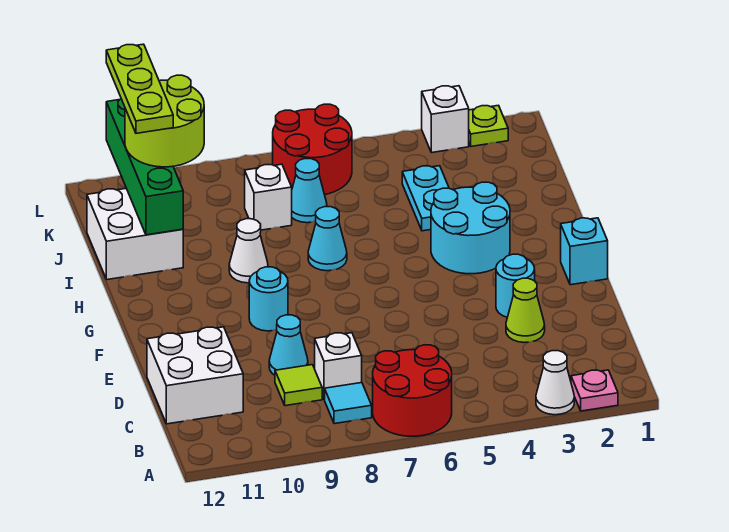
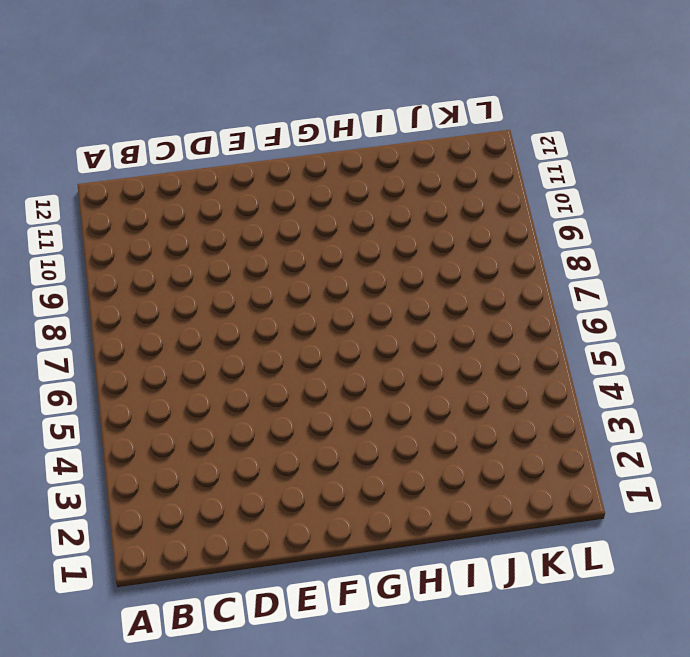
none -> pink plate A2 level 1
none -> white cone A3 level 1
none -> red round brick A6:B7 level 1

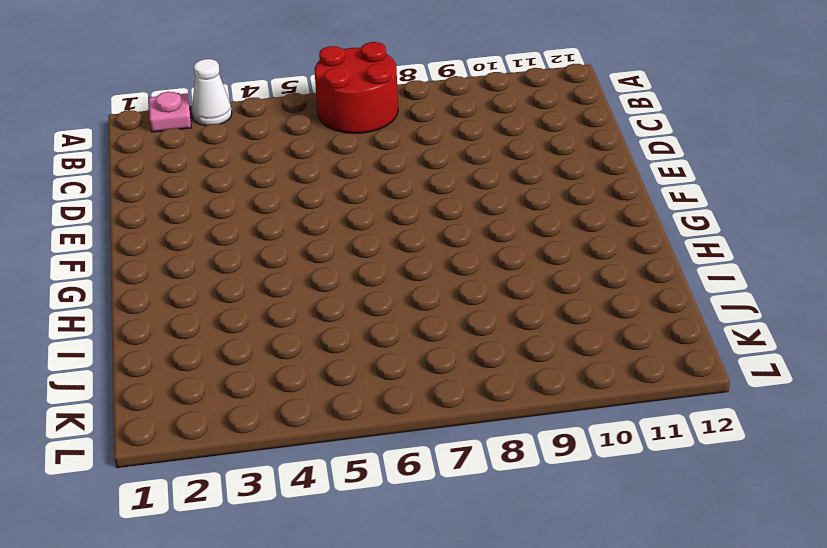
none -> cyan tile B8 level 1
none -> white brick C8 level 1
none -> lime tile C9 level 1

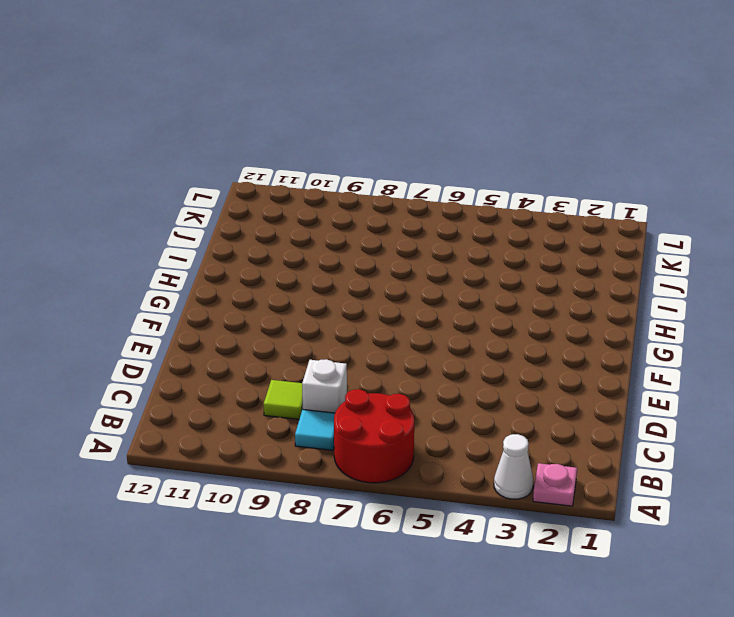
none -> white brick C11:D12 level 1
none -> lime cone D3 level 1
none -> cyan cone D9 level 1

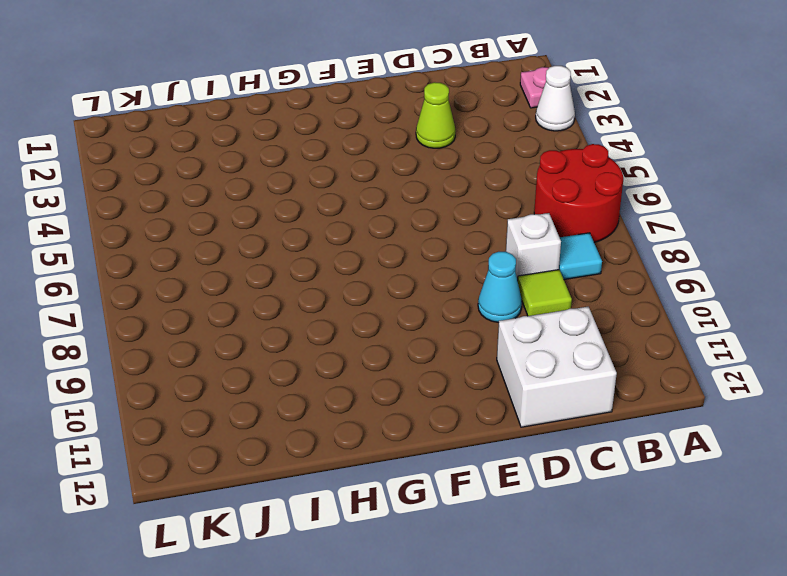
none -> cyan round brick E3 level 1
none -> cyan brick F1 level 1
none -> cyan round brick F9 level 1

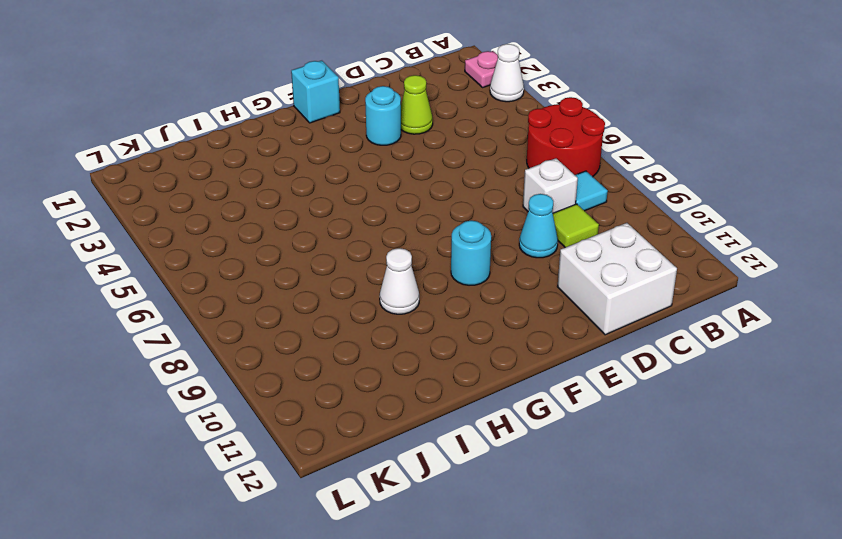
none -> cyan round brick G3:H4 level 1
none -> cyan cone H7 level 1
none -> cyan plate I4:J4 level 1

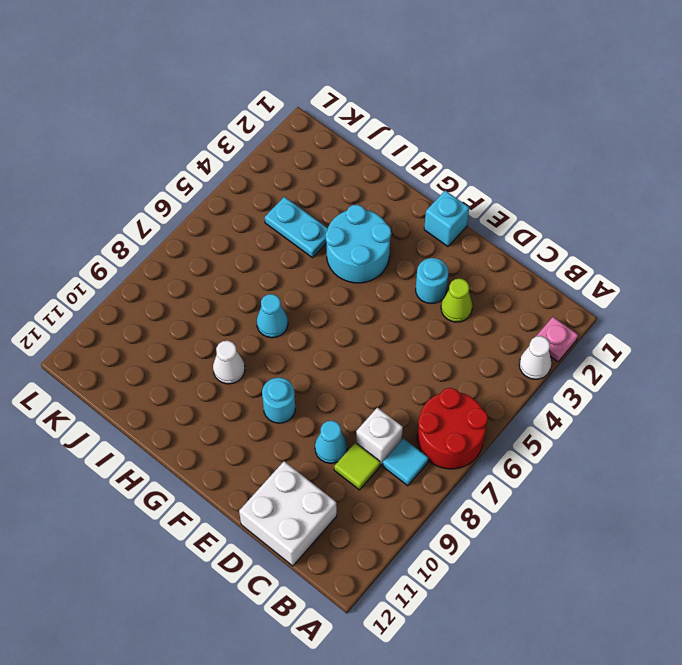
none -> white brick I11:J12 level 1
none -> cyan cone J7 level 1
none -> white brick J8 level 1

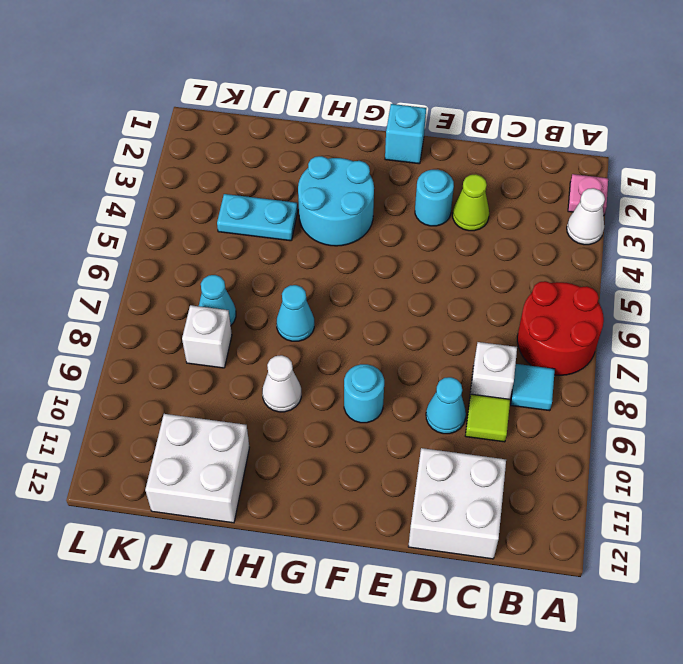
none -> red round brick K6:L7 level 1
none -> lime plate L2 level 1
none -> white brick L3 level 1

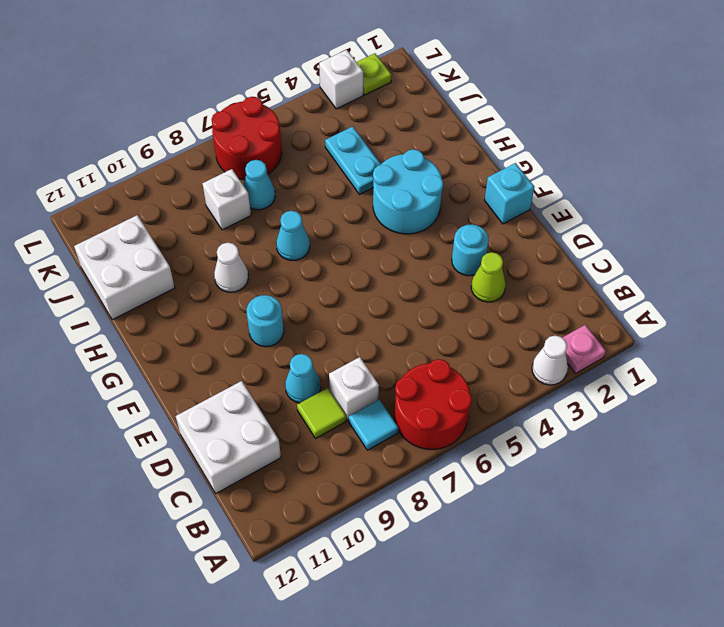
none -> green brick I11:L11 level 2
none -> lime round brick J10:K11 level 3
none -> lime plate J11:L11 level 4

